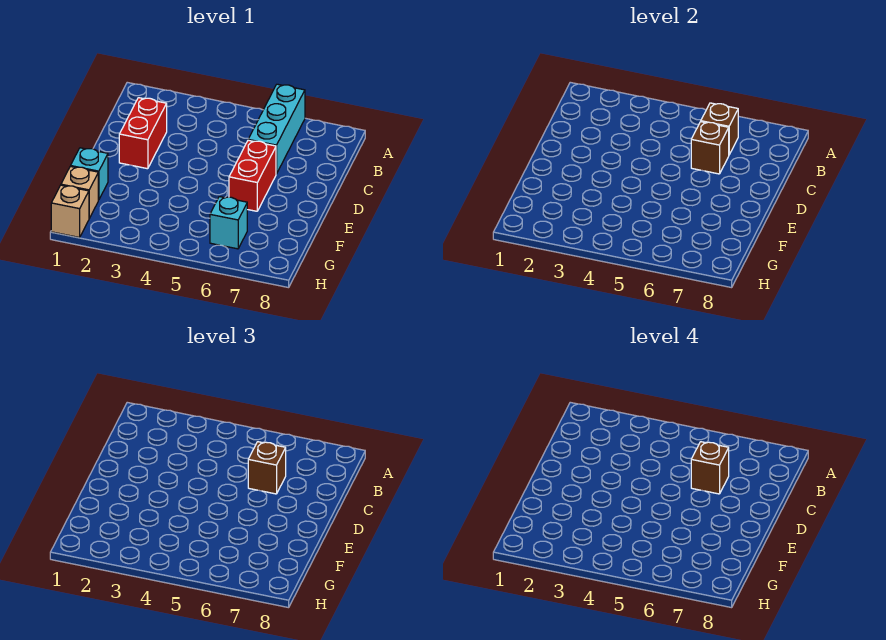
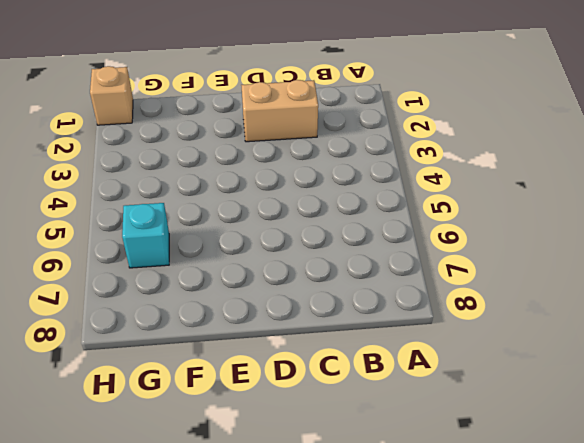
tan brick C2:D2 level 1 -> red brick C2:D2 level 1
none -> cyan brick A6:C6 level 1
none -> red brick D6:E6 level 1

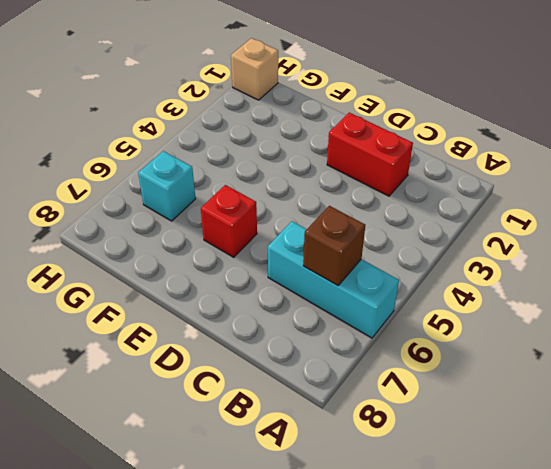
red brick E6 level 1 -> red brick D6:E6 level 1
none -> cyan brick F1 level 1
none -> tan brick G1 level 1

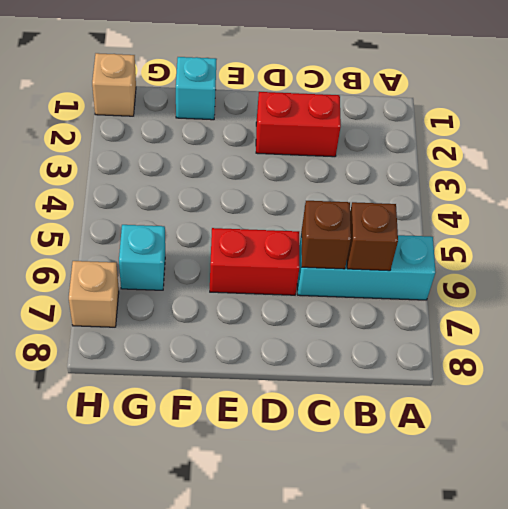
tan brick H7 level 1 -> tan brick G1 level 1
none -> brown brick C6 level 3
none -> brown brick C6 level 4

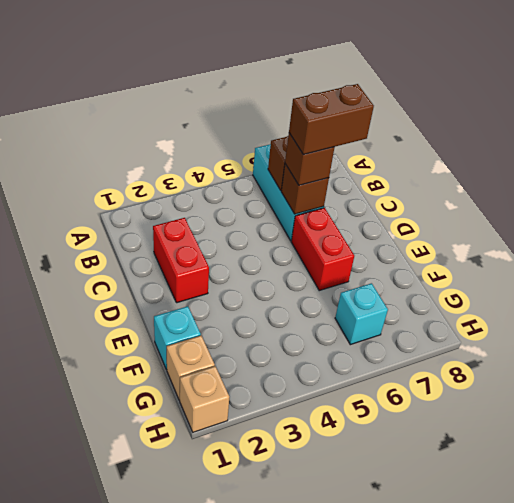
brown brick C6:C7 level 4 -> brown brick C6 level 4

